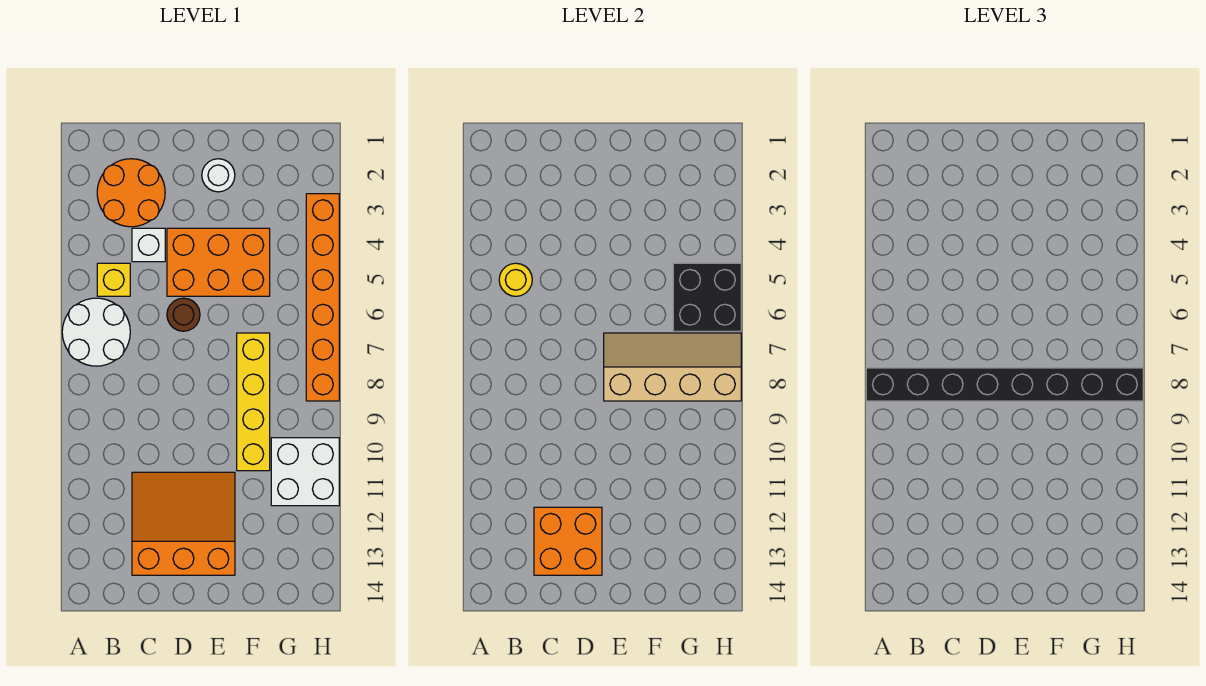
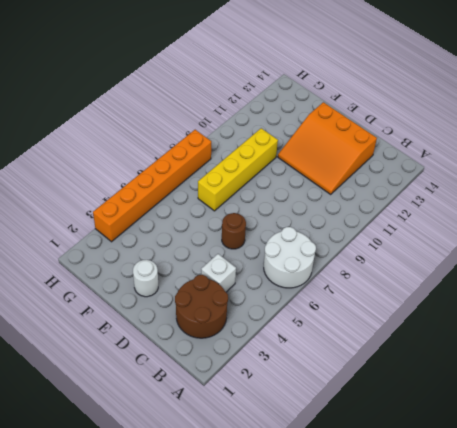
brown round brick B2:C3 level 1 -> orange round brick B2:C3 level 1
none -> yellow brick B5 level 1
none -> orange brick D4:F5 level 1
none -> white brick G10:H11 level 1

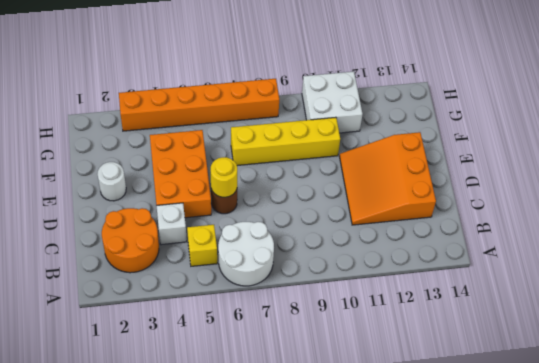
yellow round brick D6 level 2 -> yellow round brick B5 level 2
none -> orange brick C12:D13 level 2
none -> tan slope E7:H8 level 2 top 8
none -> black brick G5:H6 level 2

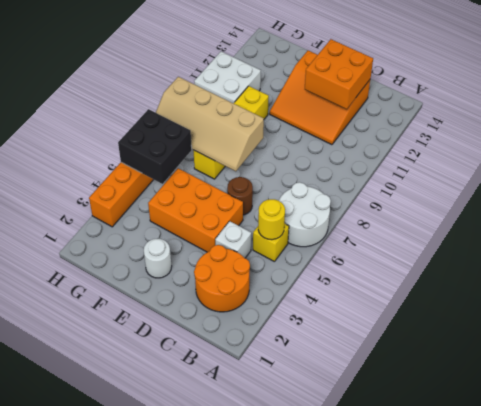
none -> black brick A8:H8 level 3

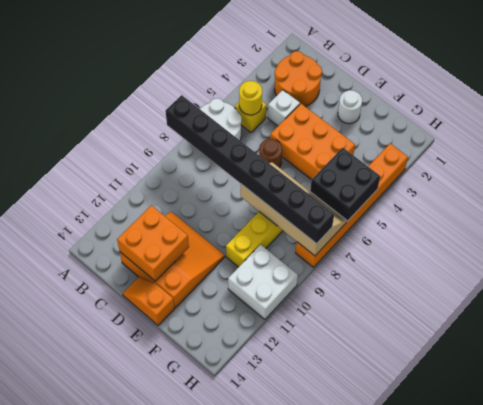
orange slope D14:E14 level 1 top E -> none

